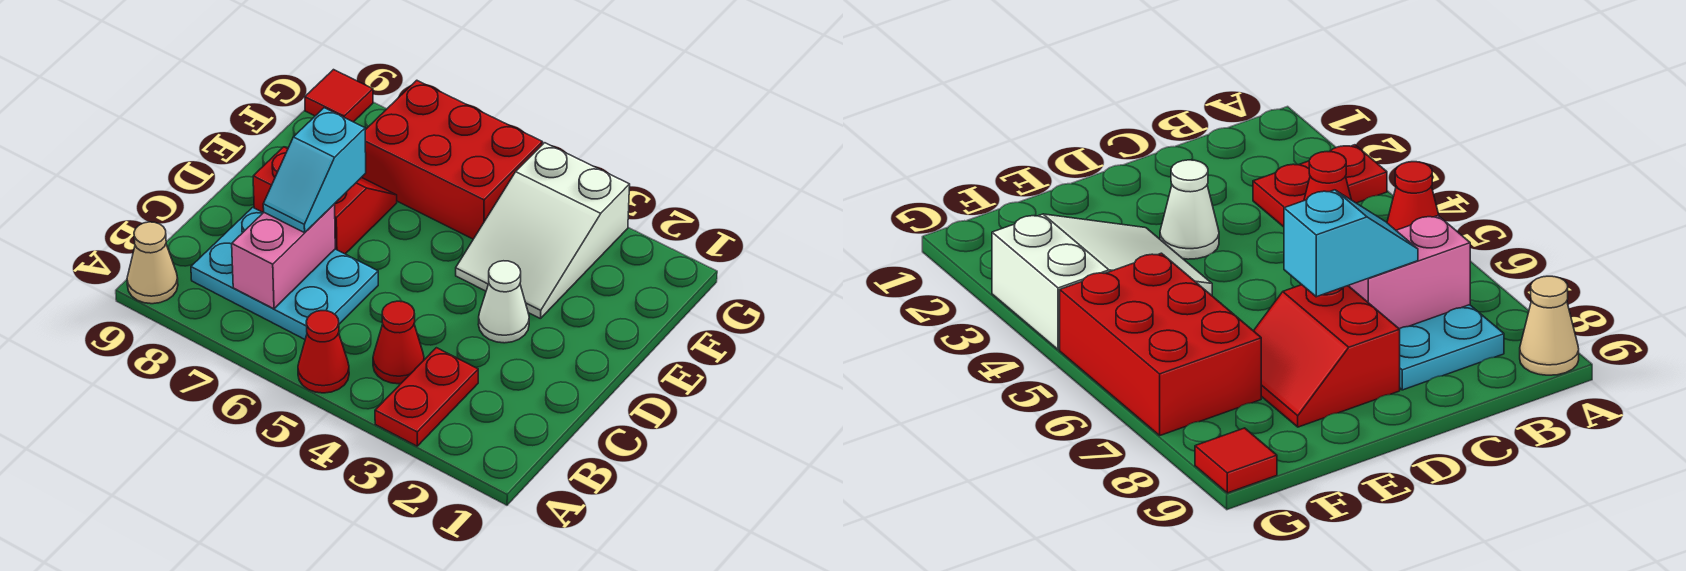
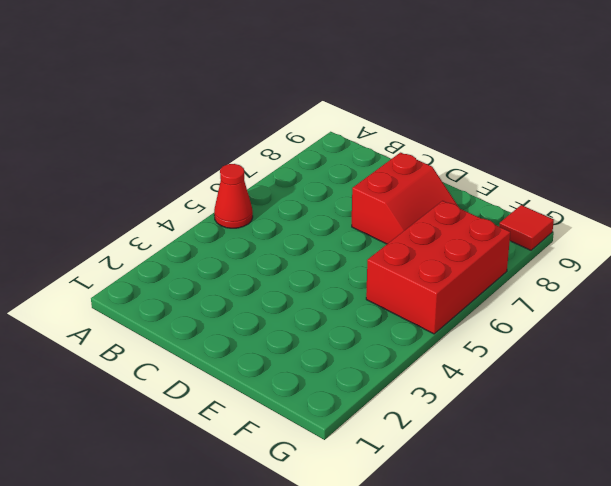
none -> red plate A3:B3 level 1
none -> tan cone A9 level 1
none -> red cone B4 level 1

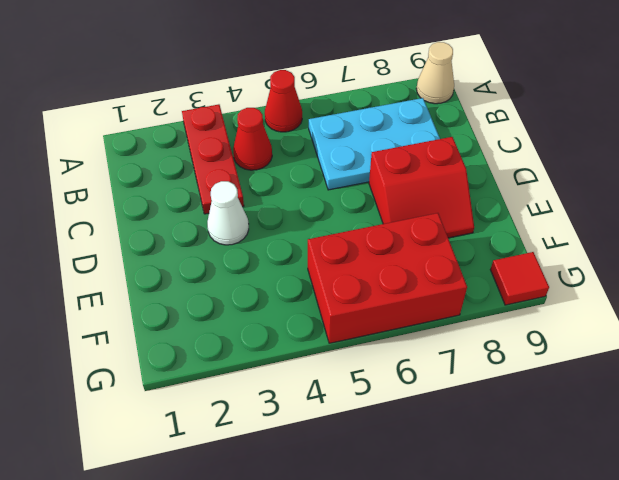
red plate A3:C3 level 1 -> red plate A3:B3 level 1
none -> white slope E3:G4 level 1 top G
none -> pink brick B7:C7 level 2
none -> cyan slope C7:D7 level 3 top D

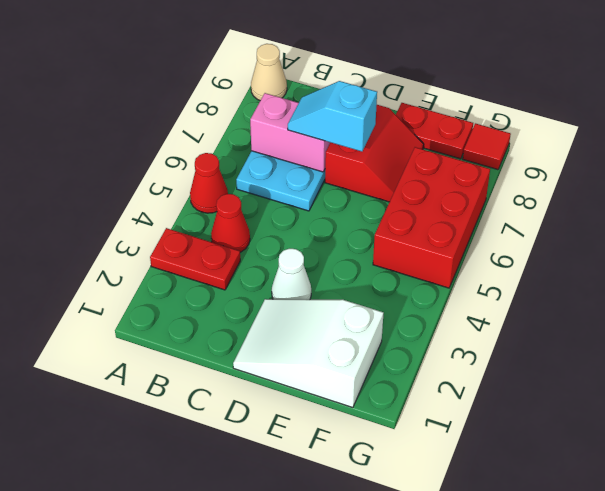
white slope D1:F2 level 1 top F -> white slope E3:G4 level 1 top G
red plate E9:F9 level 1 -> none

